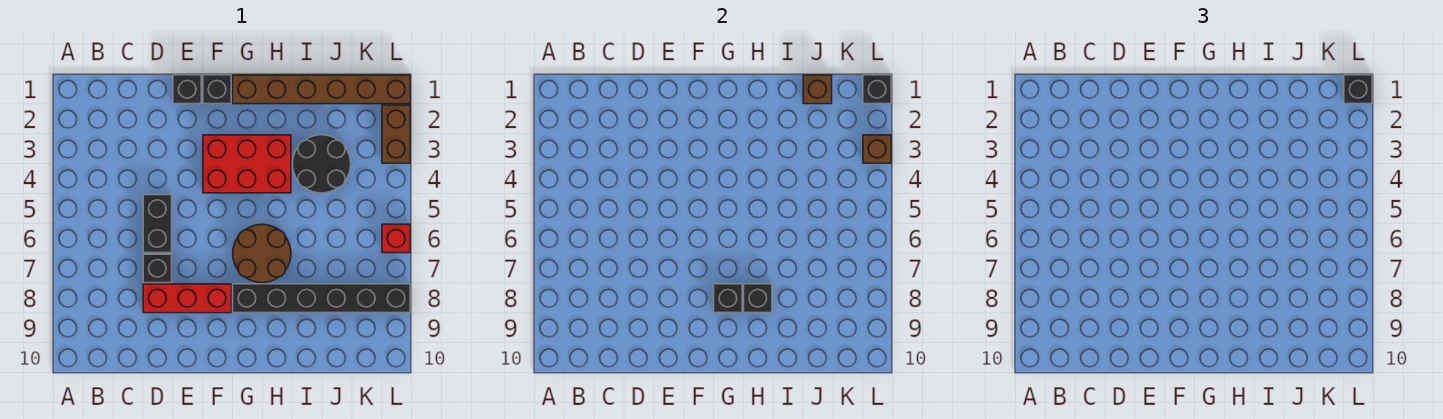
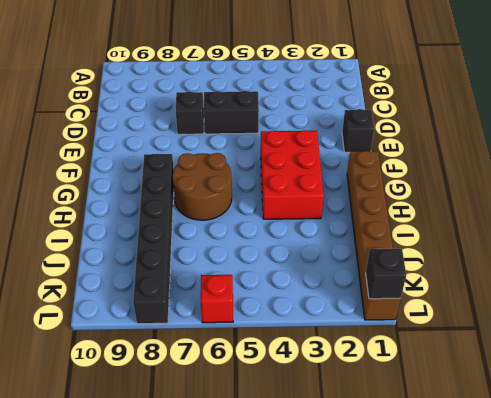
none -> red brick D8:F8 level 1
none -> black brick F1 level 1
none -> black round brick I3:J4 level 1

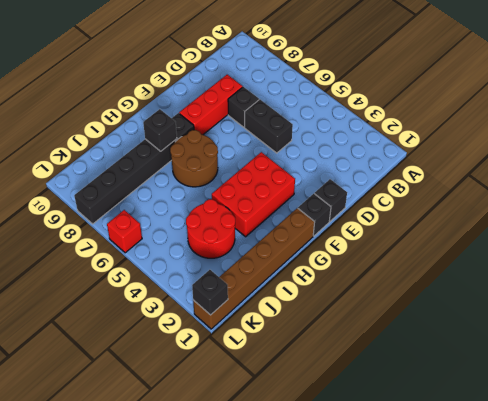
red round brick I3:J4 level 1 -> black round brick I3:J4 level 1
none -> brown brick L2:L3 level 1
none -> black brick G8 level 2
none -> brown brick J1 level 2

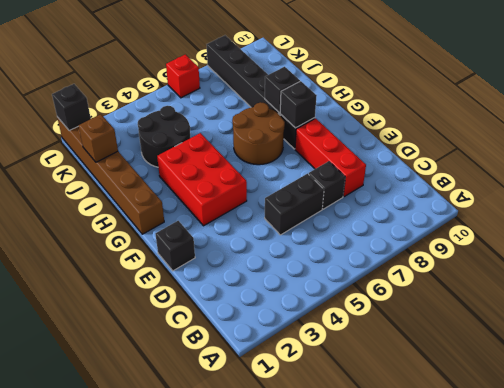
none -> black brick F1 level 1
none -> brown brick L2:L3 level 1
none -> brown brick L3 level 2

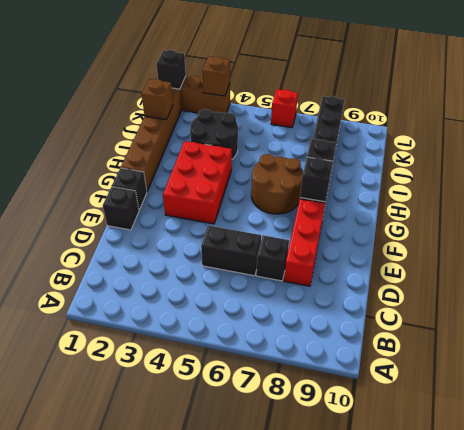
none -> black brick L1 level 3

